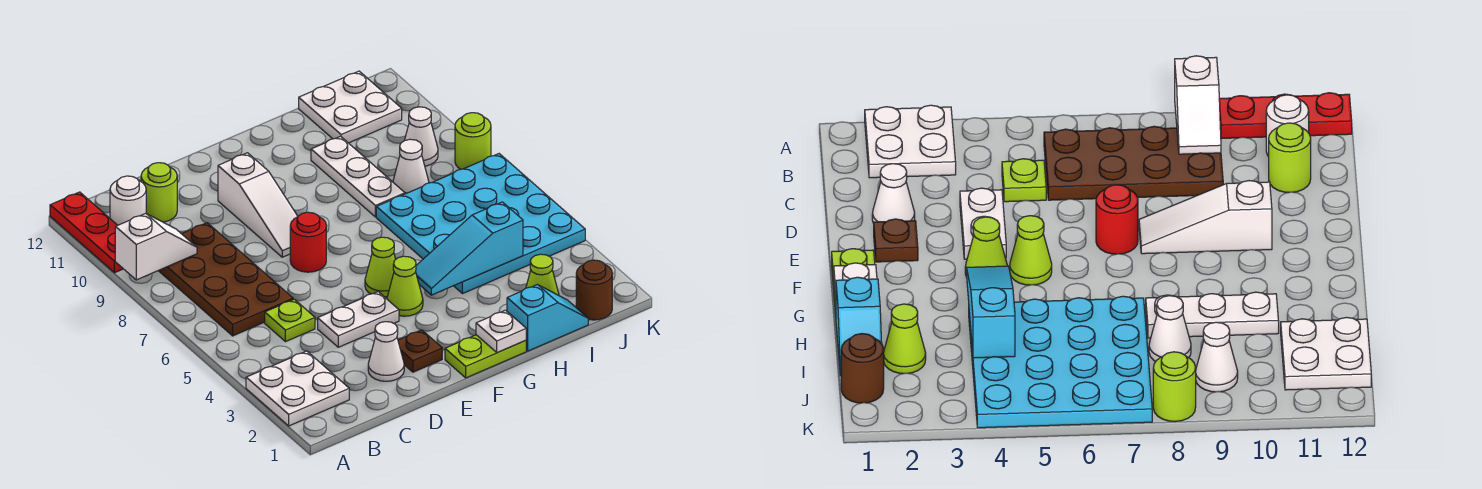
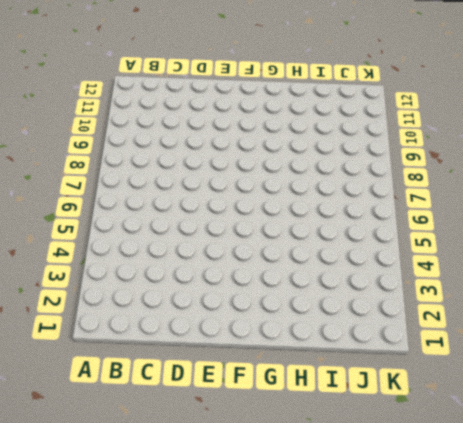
none -> white plate A2:B3 level 1
none -> red plate A10:A12 level 1
none -> brown plate B6:C9 level 1

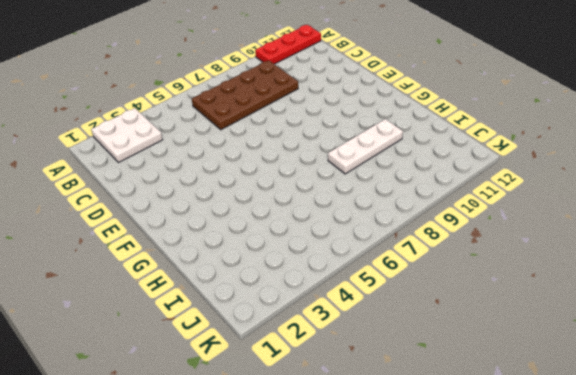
none -> white round brick B11 level 1
none -> lime plate C5 level 1
none -> lime round brick C11 level 1

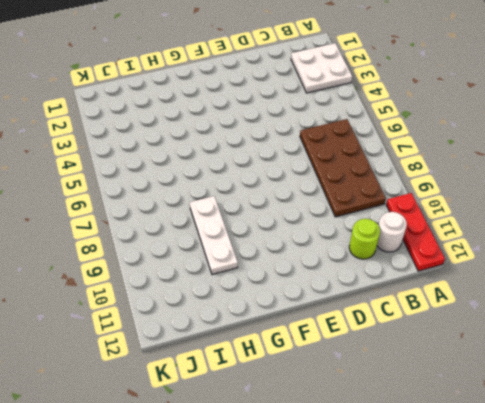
none -> lime plate C5 level 1
none -> white cone D2 level 1
none -> white plate D4:E4 level 1

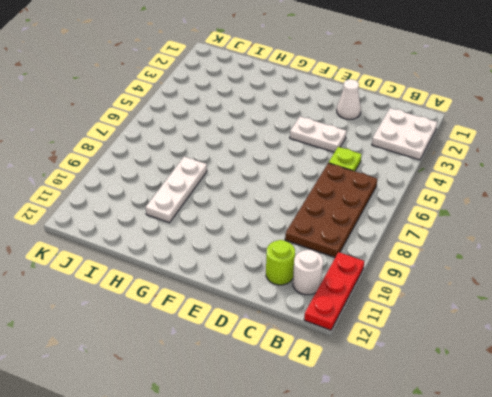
none -> brown plate E2 level 1
none -> red round brick E7 level 1
none -> white slope E8:E10 level 1 top 10

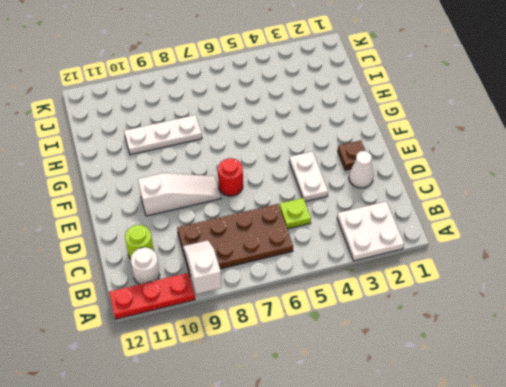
none -> lime plate F1:G1 level 1
none -> lime cone F4 level 1
none -> lime cone F5 level 1

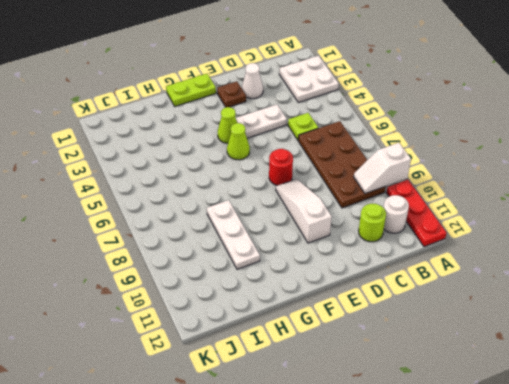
none -> cyan slope H1:I1 level 1 top H
none -> cyan plate H4:K7 level 1
none -> lime cone I2 level 1

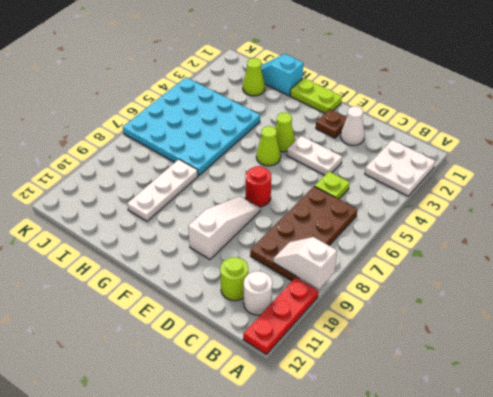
none -> white cone I8 level 1
none -> white plate I11:J12 level 1
none -> brown round brick J1 level 1

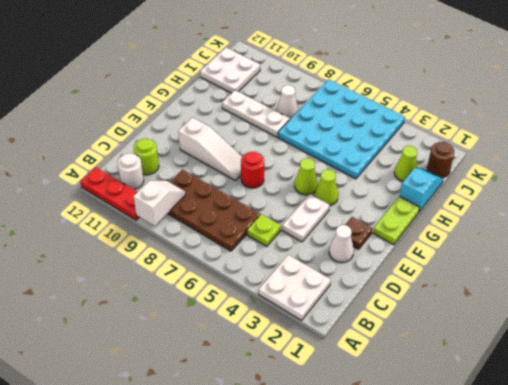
none -> white cone J9 level 1
none -> lime round brick K8 level 1
none -> white plate G1 level 2

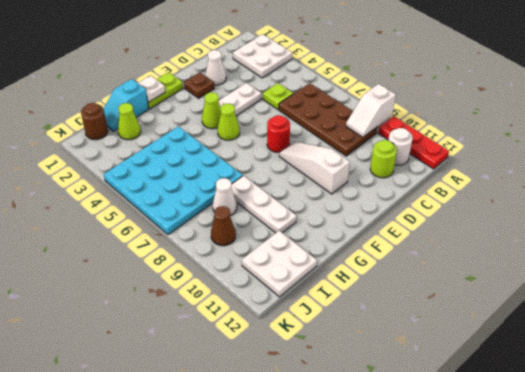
brown cone J9 level 1 -> white cone J9 level 1
none -> lime round brick K8 level 1
none -> cyan slope G4:I4 level 2 top I

